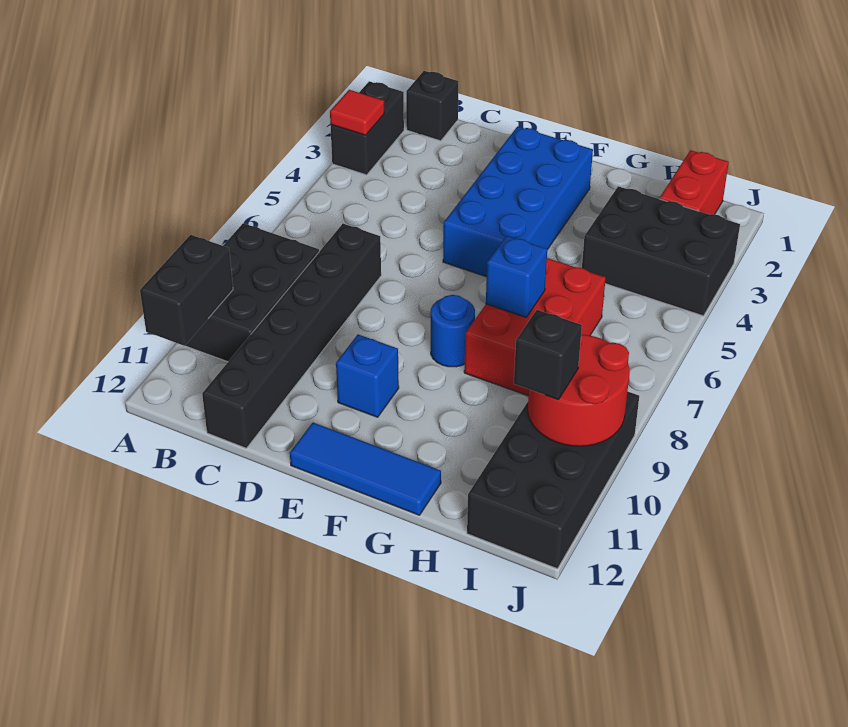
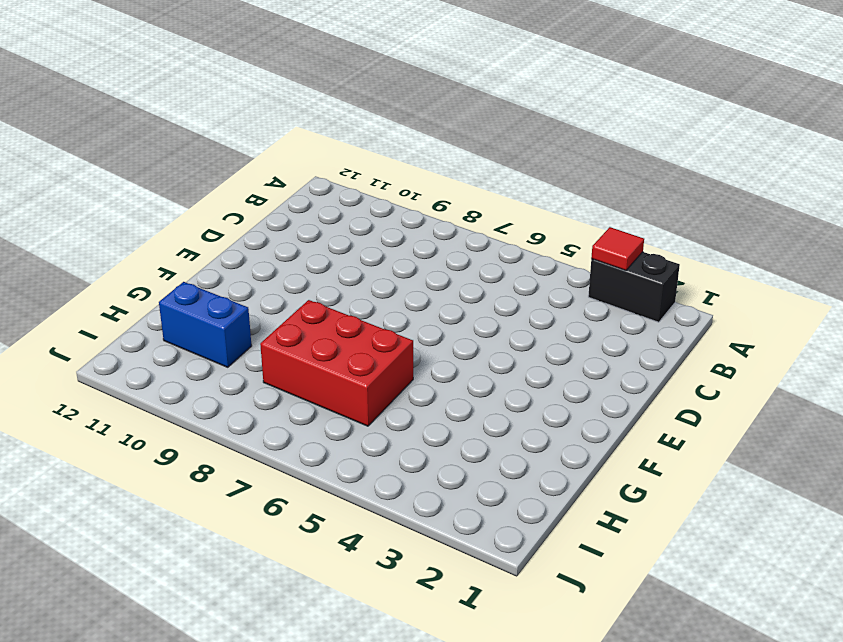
blue brick H10:H11 level 1 -> none
none -> black brick A8:B10 level 1
none -> black brick B1 level 1
none -> black brick C7:C12 level 1

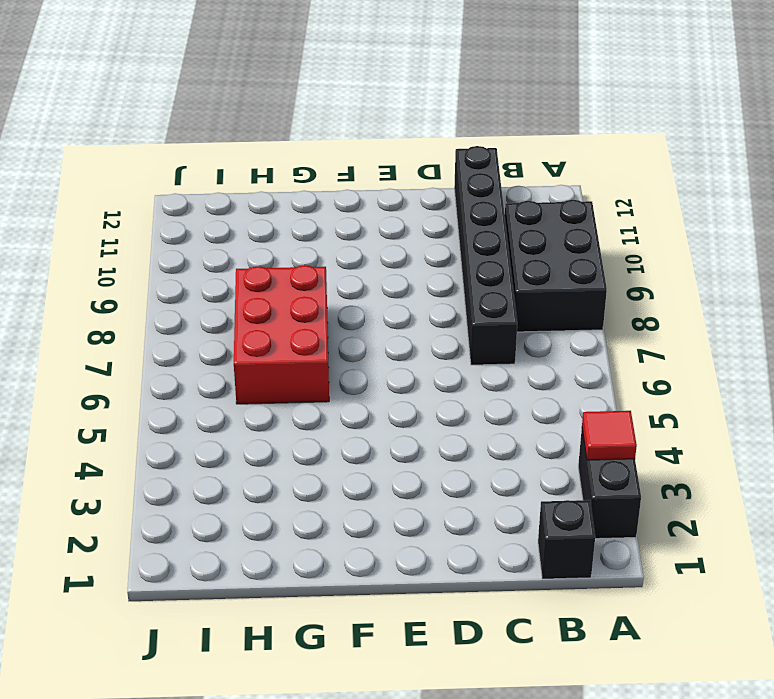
none -> blue brick E2:F5 level 1
none -> blue brick E10 level 1
none -> blue tile E12:G12 level 1

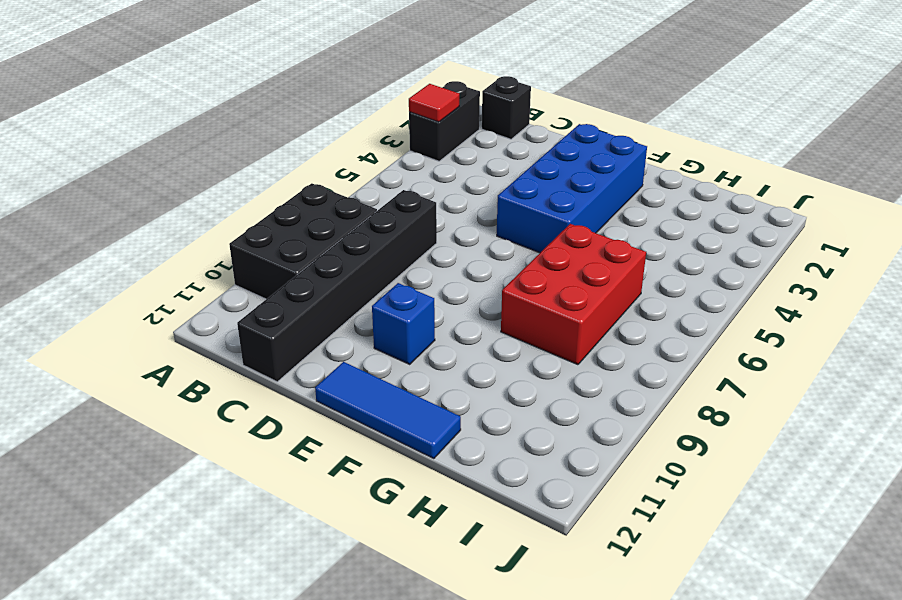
none -> blue round brick F8 level 1
none -> black brick H3:J4 level 1
none -> red brick I1:I2 level 1

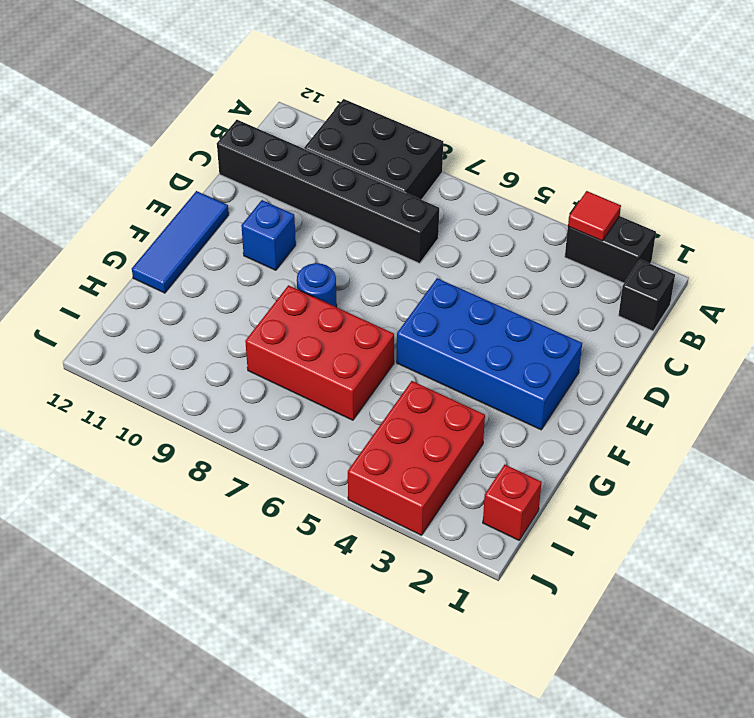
red brick H3:J4 level 1 -> black brick H3:J4 level 1
red brick I1 level 1 -> red brick I1:I2 level 1
none -> black brick I9:J12 level 1
none -> black brick A10:A11 level 2
none -> blue brick G7 level 2

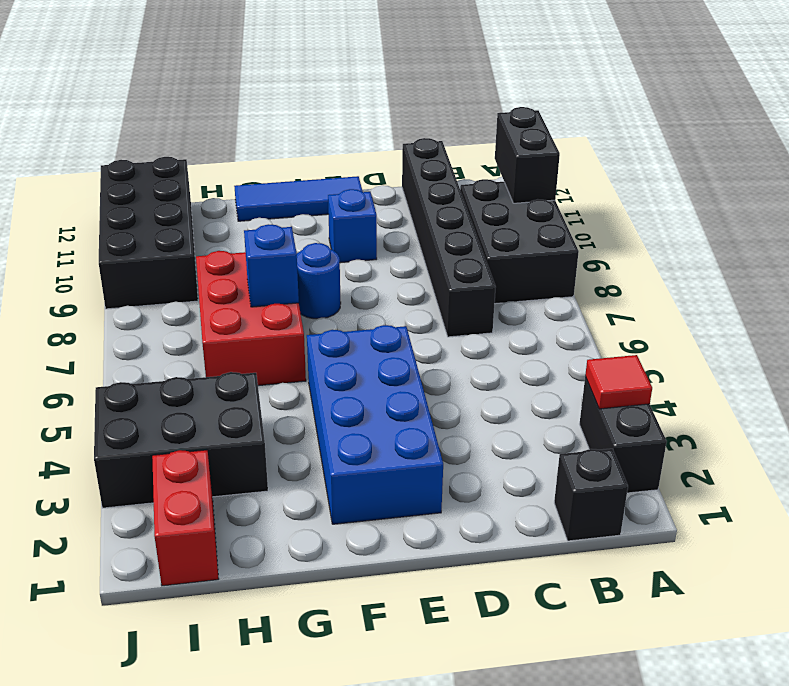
none -> red round brick I9:J10 level 2
none -> black brick I10 level 3

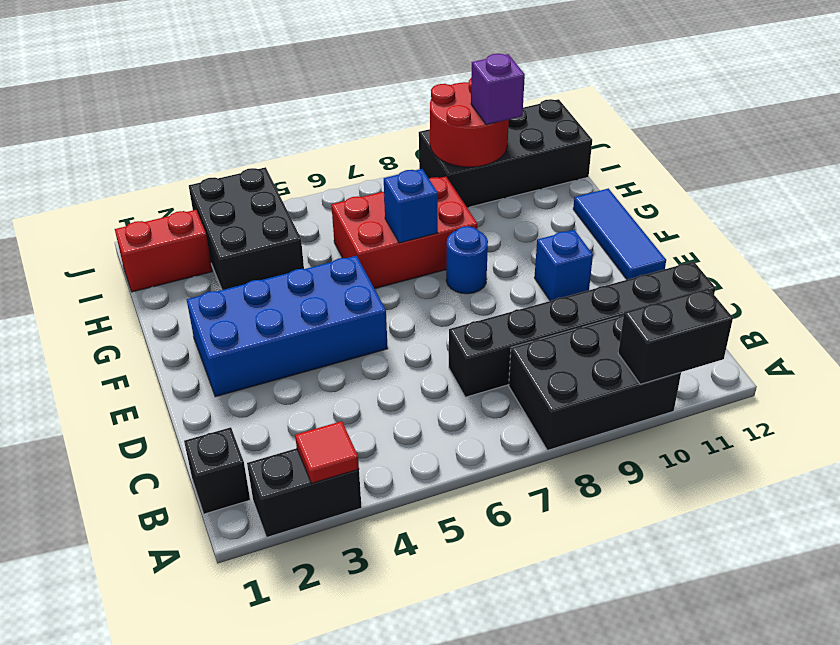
purple brick I10 level 3 -> black brick I10 level 3

